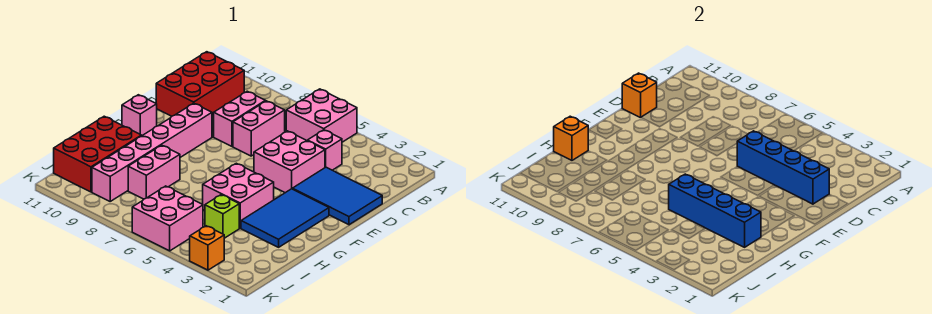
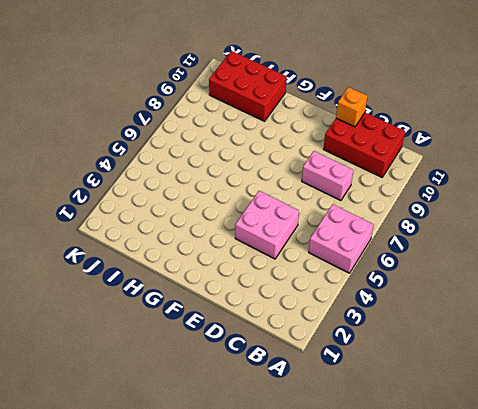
none -> pink brick C4 level 1
none -> pink brick C7:D7 level 1
none -> blue tile D1:E3 level 1

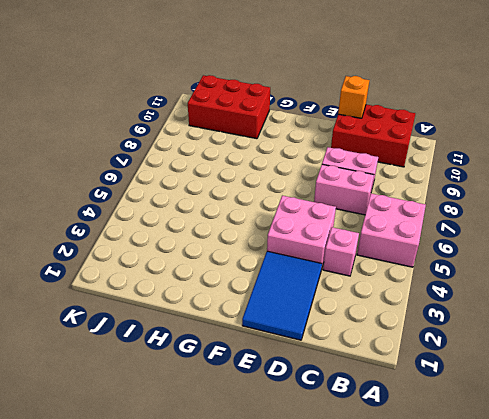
none -> pink brick E9:J9 level 1
none -> blue tile F2:H3 level 1
none -> pink brick F11 level 1

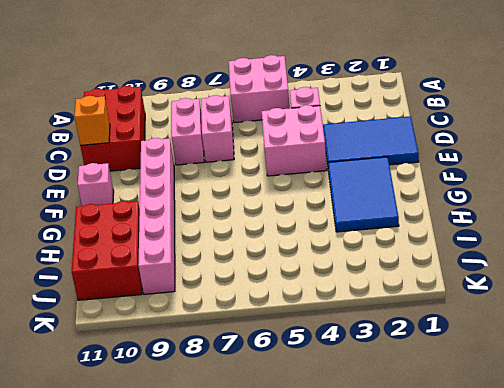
none -> pink brick G4:H5 level 1
none -> pink brick H8:I8 level 1
none -> lime brick I4 level 1

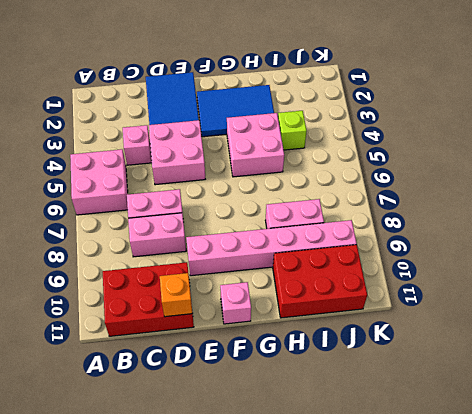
none -> pink brick J5:K6 level 1
none -> orange brick K3 level 1
none -> blue brick D2:D5 level 2

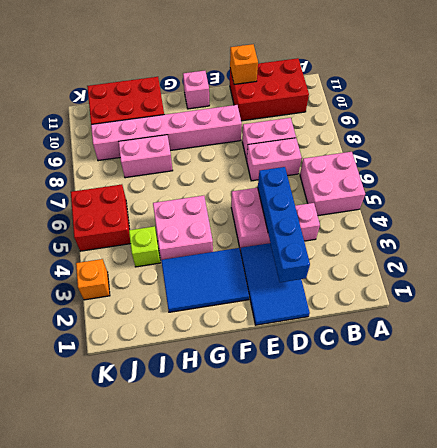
red brick J5:K6 level 1 -> pink brick J5:K6 level 1
none -> blue brick H2:H5 level 2
none -> orange brick H11 level 2

